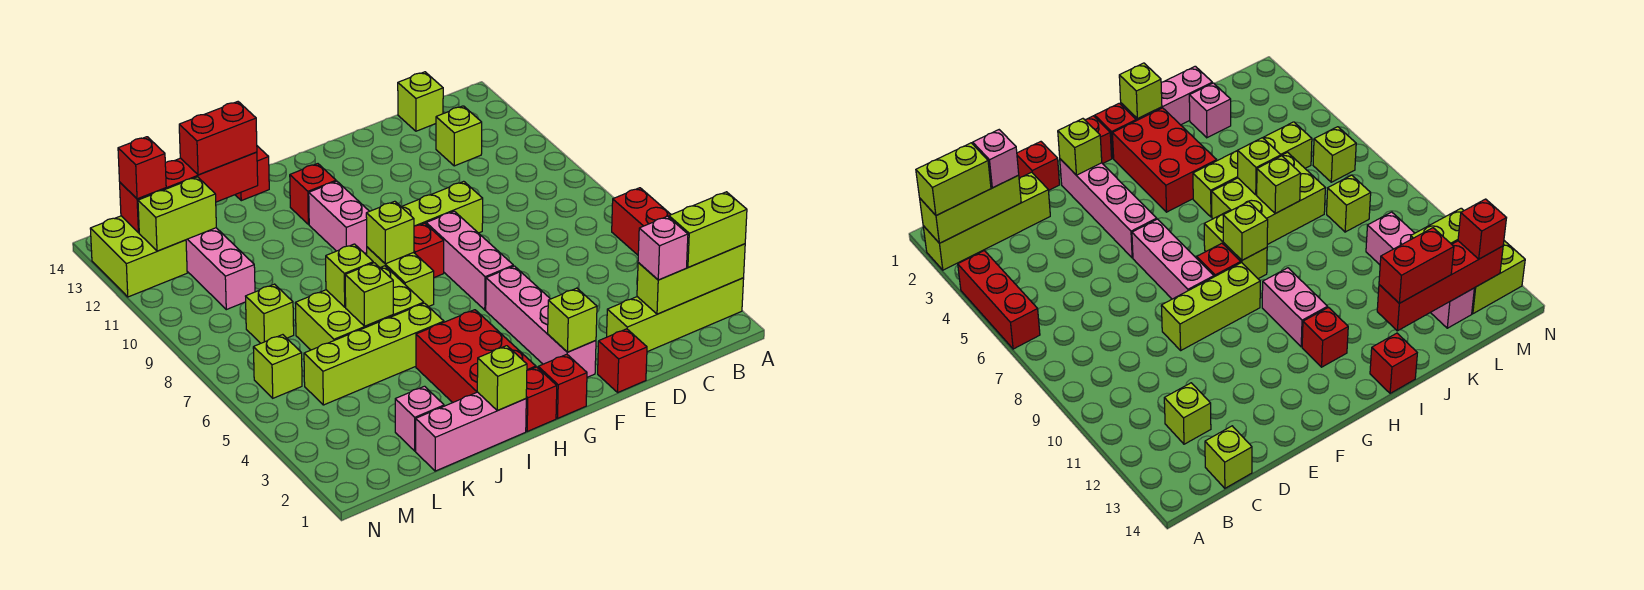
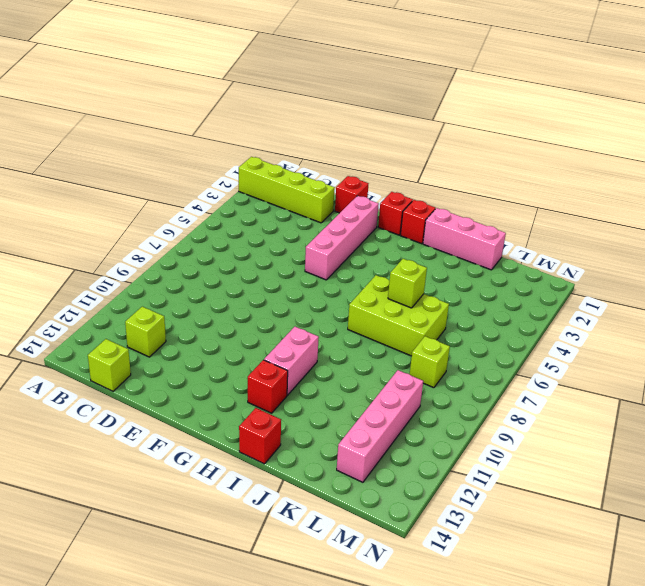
none -> red brick A4:A6 level 1
none -> lime brick E9:G9 level 1
none -> pink brick F6:F8 level 1
none -> red brick G8 level 1

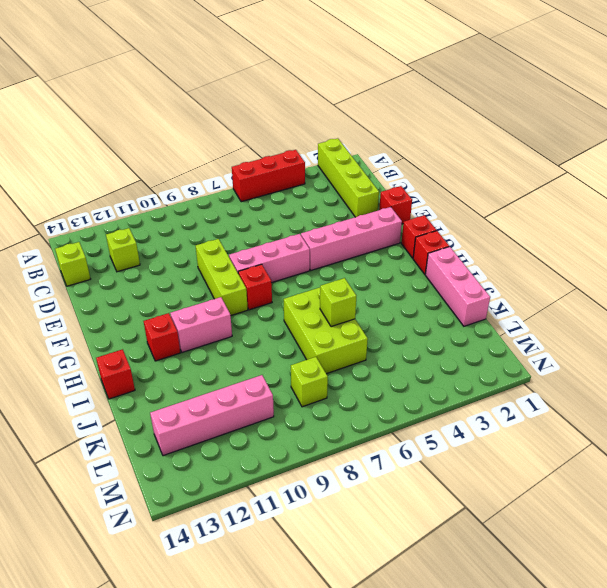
none -> red brick H2:I4 level 1
none -> lime brick H7:H8 level 1
none -> lime brick I5:L5 level 1
none -> pink brick K2 level 1

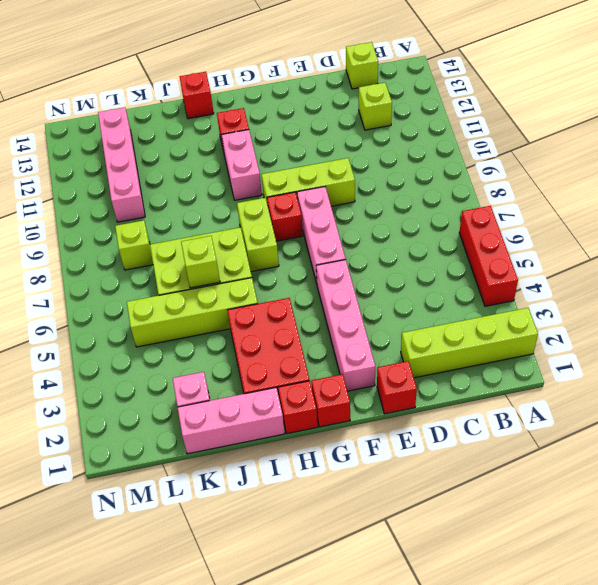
none -> lime brick M6 level 1
none -> lime brick M12:N13 level 1
none -> lime brick A2:C2 level 2
none -> lime brick F2 level 2

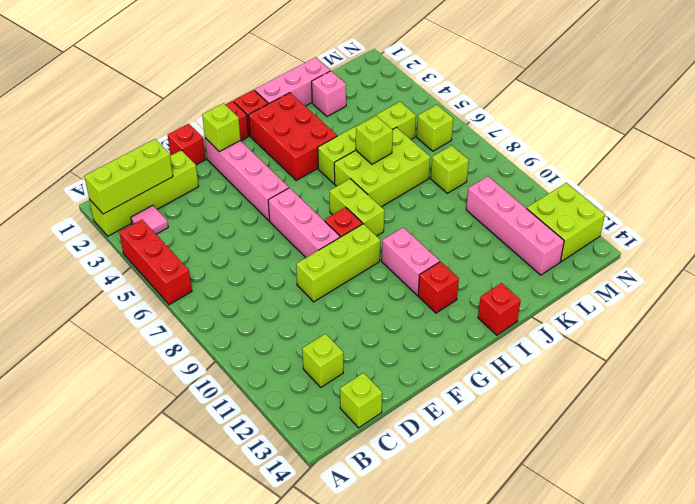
pink tile B3 level 1 -> none
none -> lime brick H8 level 2
none -> lime brick I1 level 2
none -> lime brick J7 level 2
none -> red brick J13:M13 level 2

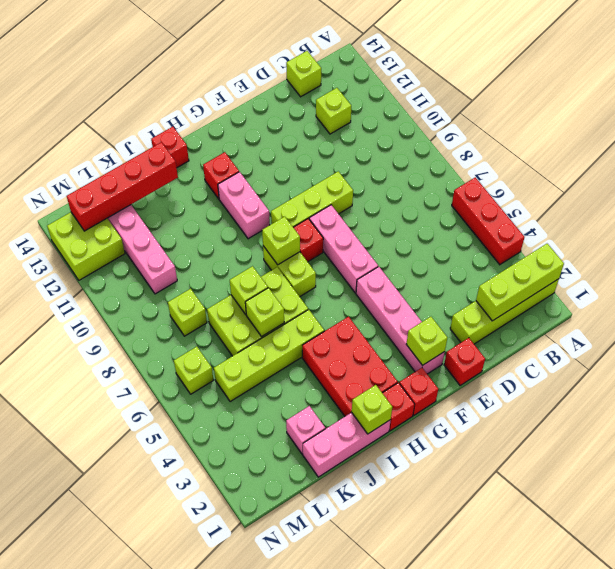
none -> lime brick L12:M12 level 2
none -> lime brick A2:B2 level 3
none -> pink brick C2 level 3
none -> red brick J13:K13 level 3

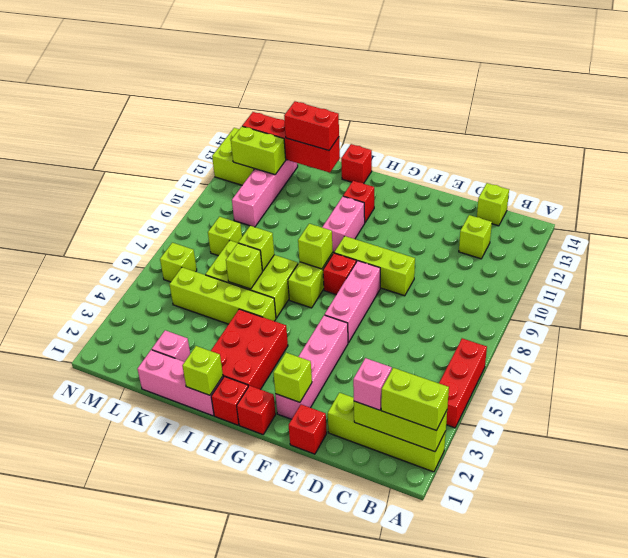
none -> red brick M13 level 3

